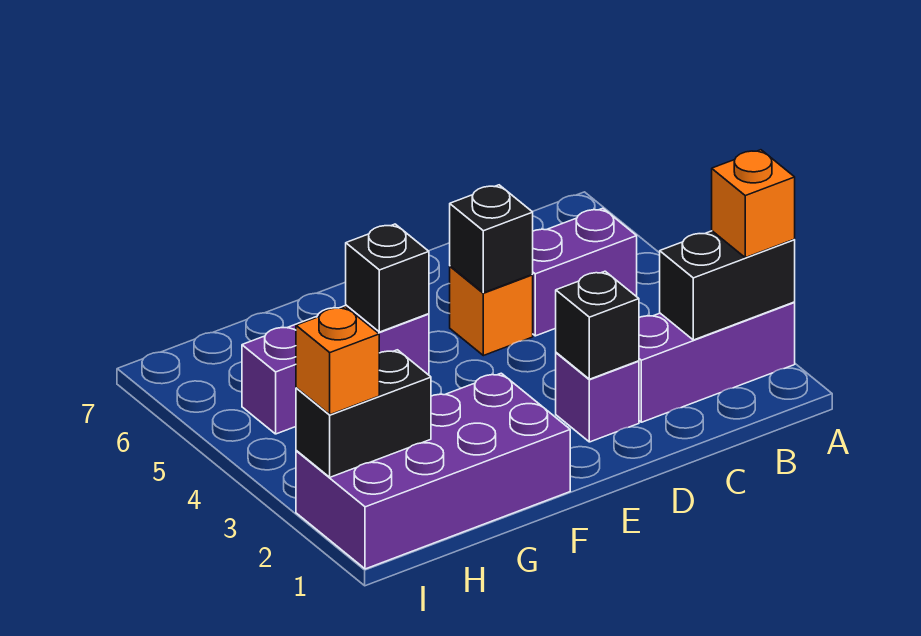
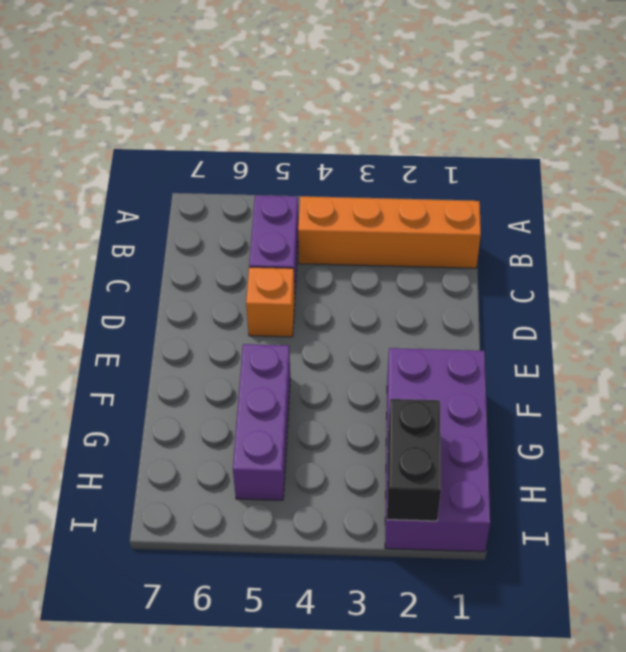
orange brick B1:B4 level 1 -> purple brick A2:C2 level 1
none -> purple brick D2 level 1
none -> black brick A2:B2 level 2
none -> black brick D2 level 2

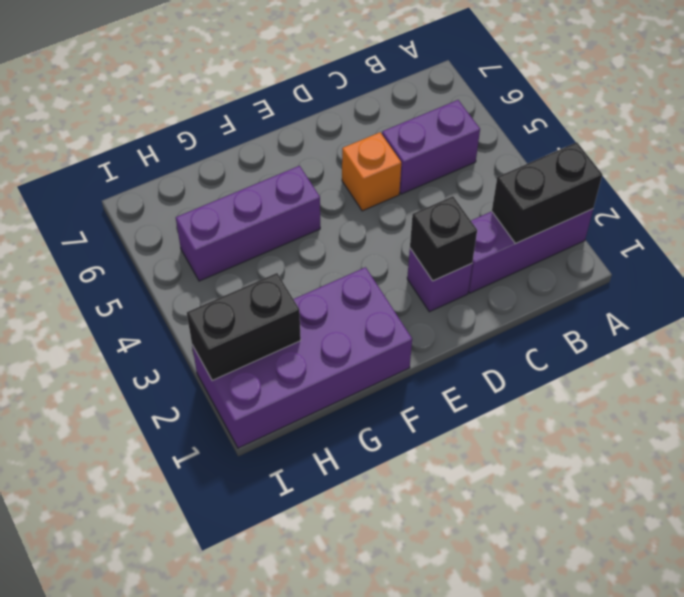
none -> black brick D5 level 2
none -> black brick F5 level 2
none -> orange brick A2 level 3

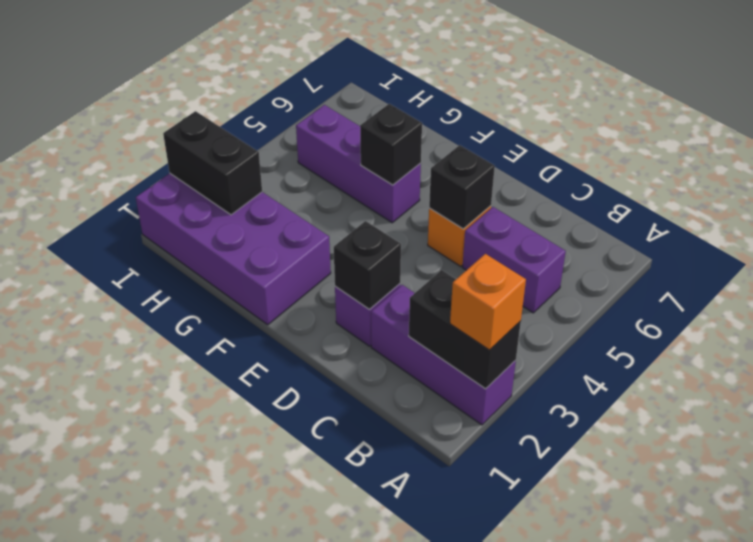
none -> orange brick I2 level 3

